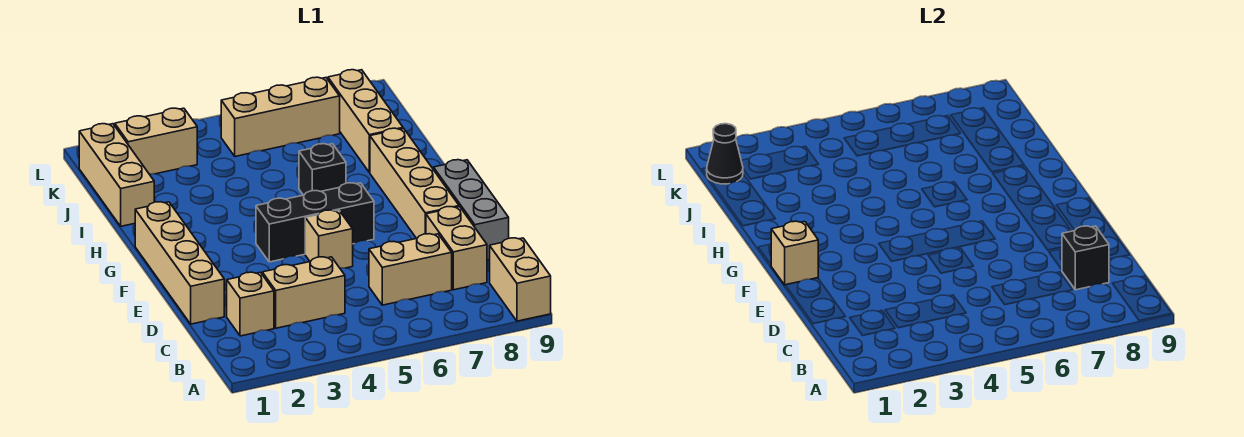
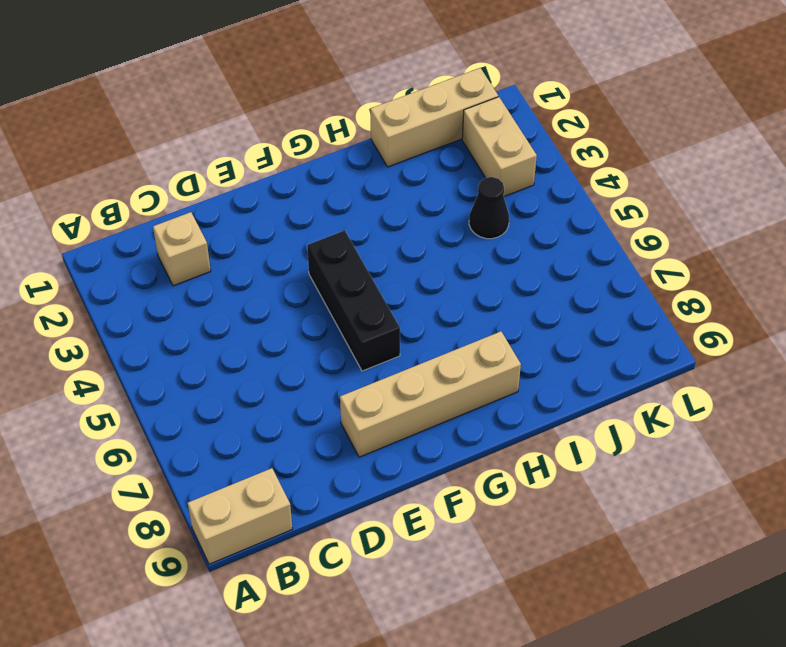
black cone J4 level 1 -> black cone K1 level 2
none -> tan brick C3:C4 level 1
none -> tan brick C6:C7 level 1
none -> tan brick C8:D8 level 1

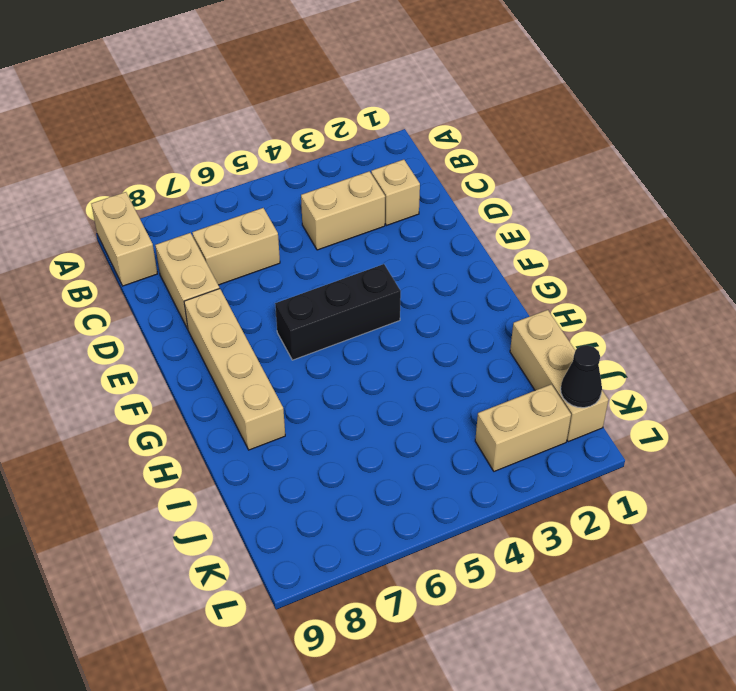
none -> tan brick D1:G1 level 1
none -> grey brick D9:F9 level 1
none -> tan brick E5 level 1

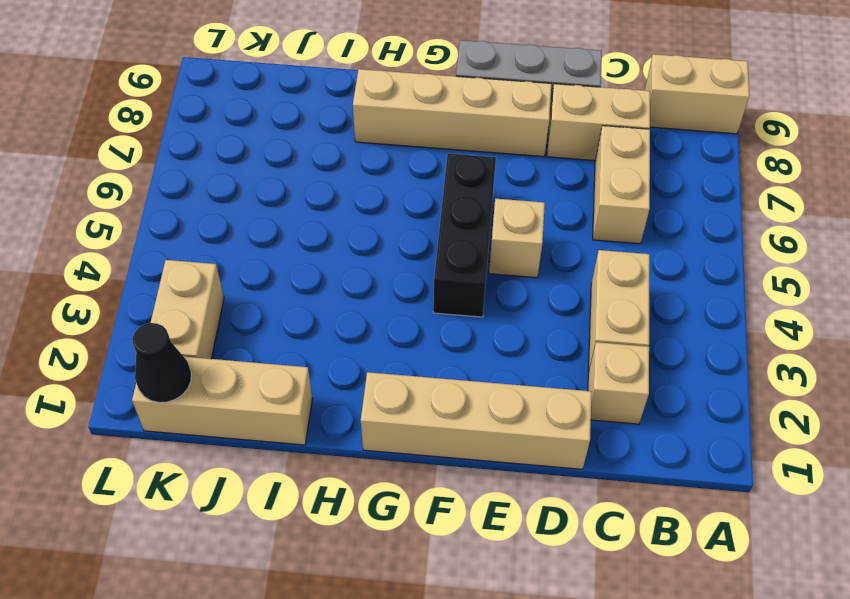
none -> black brick H6 level 1
none -> tan brick I8:K8 level 1
none -> tan brick K5:K7 level 1

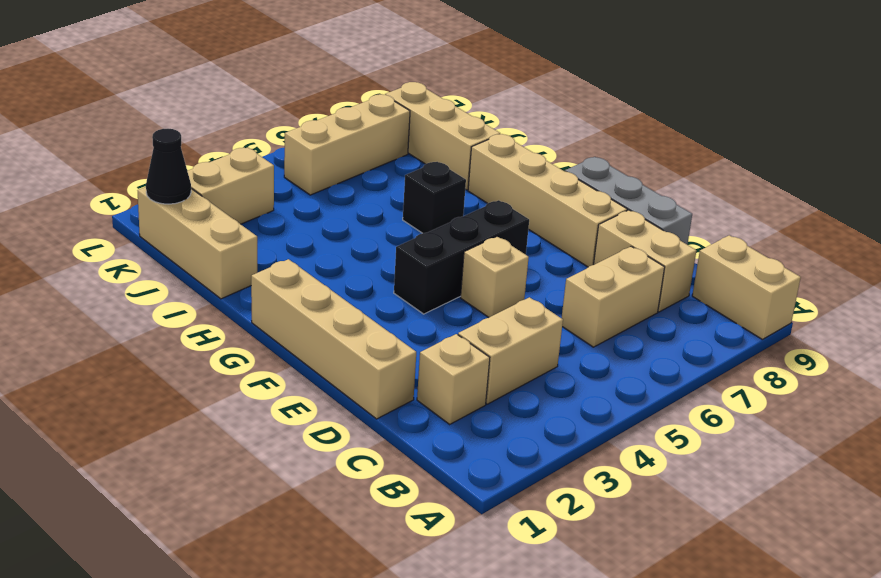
none -> black brick C8 level 2
none -> tan brick F1 level 2

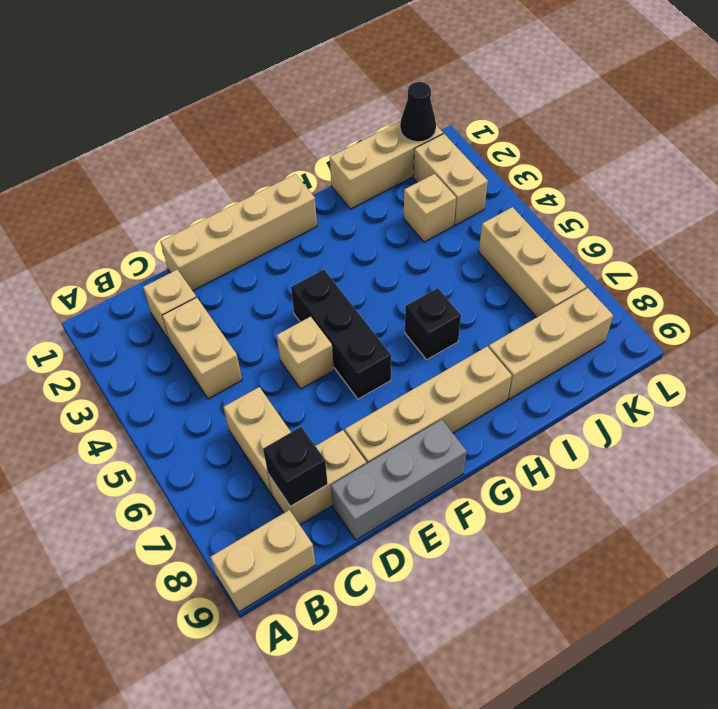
tan brick J3 level 1 -> tan brick F1 level 2

